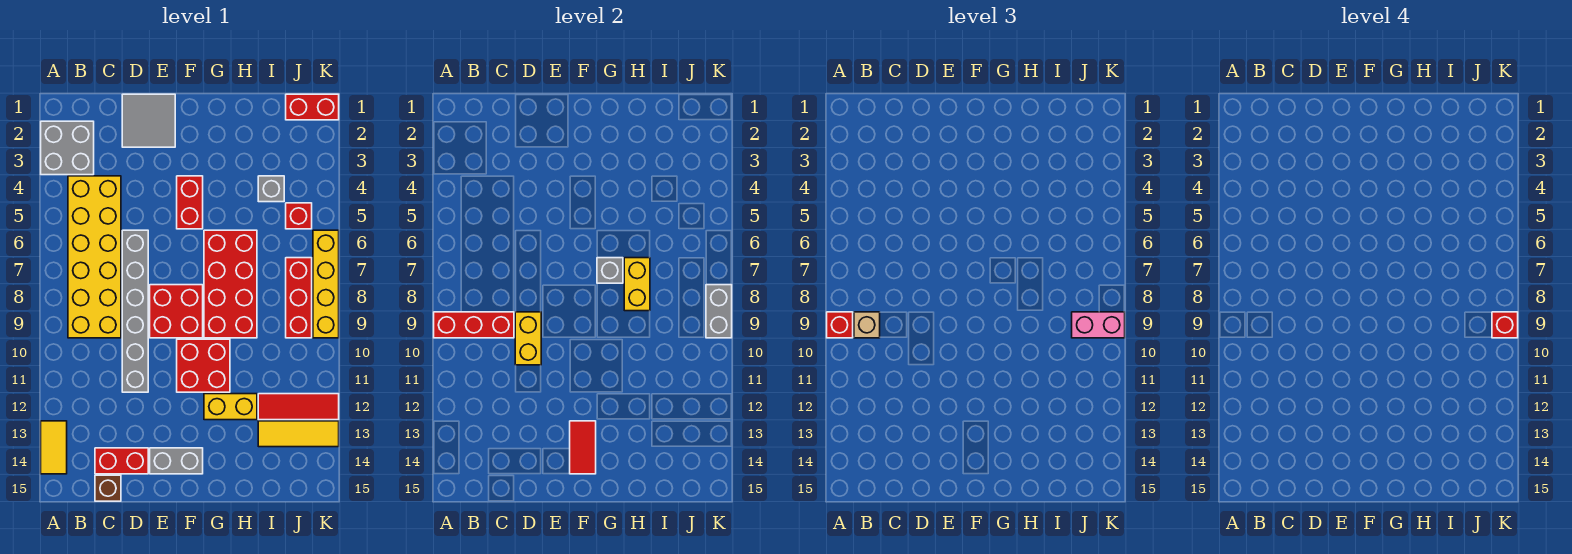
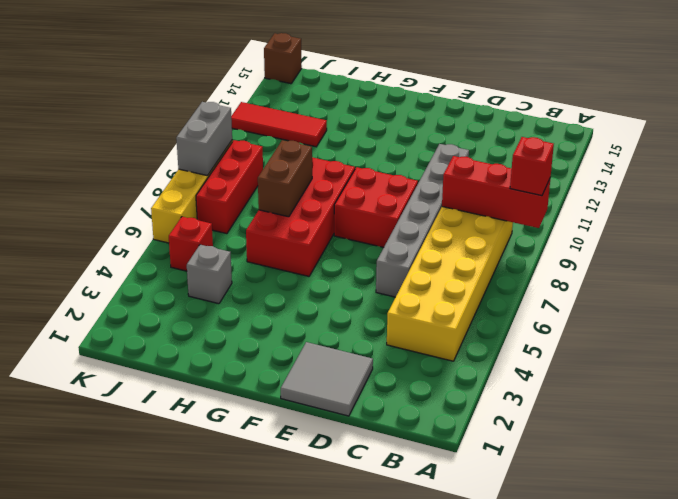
brown brick H7:H8 level 2 -> yellow brick H7:H8 level 2
brown brick K15 level 1 -> brown brick C15 level 1
none -> grey brick A2:B3 level 1
none -> yellow tile A13:A14 level 1
none -> red brick C14:D14 level 1
none -> grey brick E14:F14 level 1

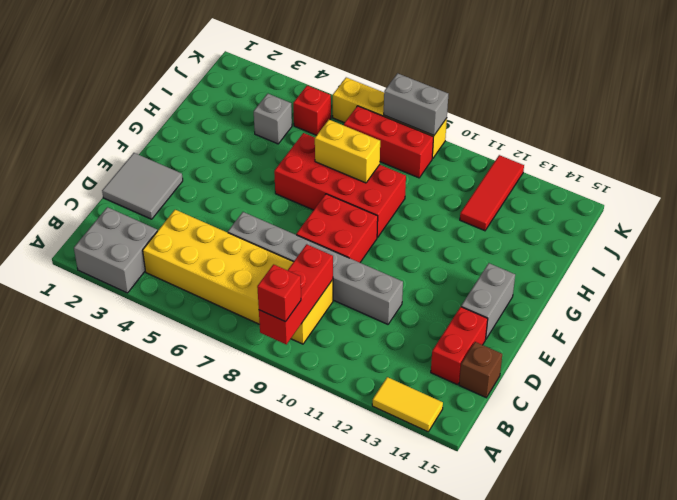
none -> red brick F4:F5 level 1
none -> red brick F10:G11 level 1
none -> yellow brick G12:H12 level 1
none -> yellow tile I13:K13 level 1

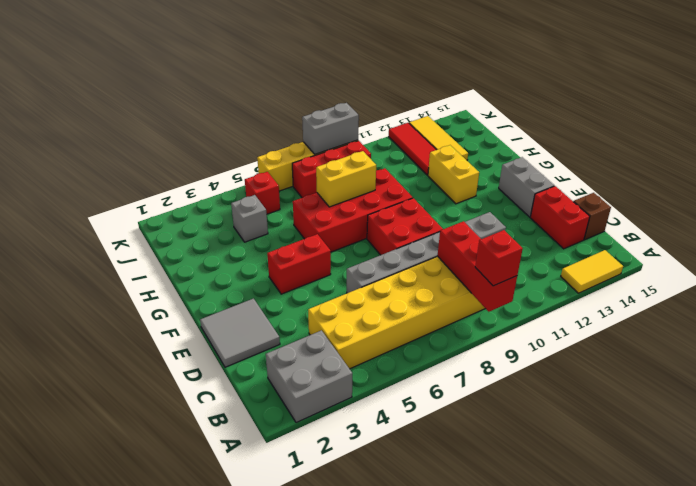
none -> red brick F10:G11 level 1
none -> red brick J1:K1 level 1
none -> yellow brick D9:D10 level 2
none -> red tile F13:F14 level 2

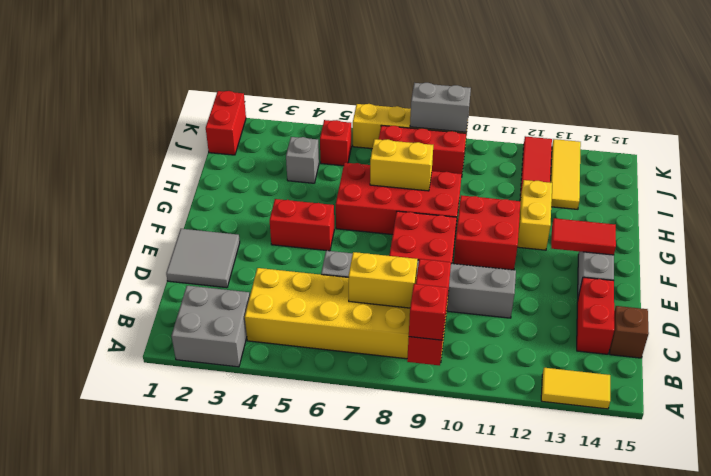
yellow brick C7:C8 level 2 -> yellow brick D9:D10 level 2
none -> grey brick G7 level 2
none -> tan brick B9 level 3
none -> pink brick J9:K9 level 3
none -> red brick K9 level 4

